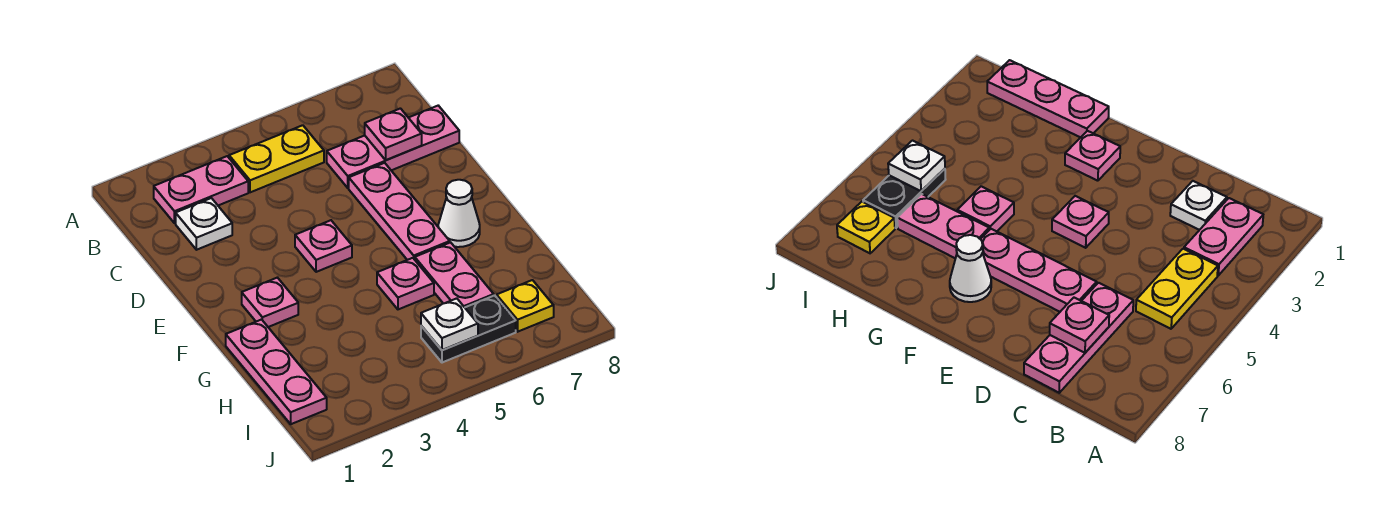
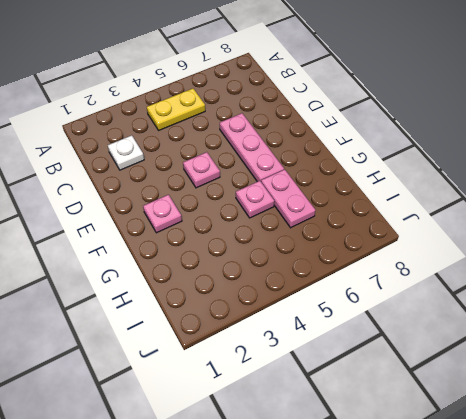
none -> pink plate B2:B3 level 1
none -> pink plate C6:C8 level 1
none -> white cone F7 level 1

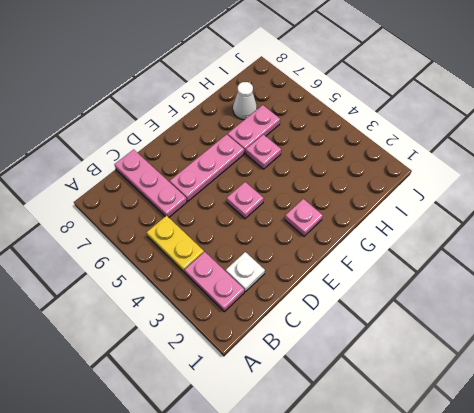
white cone H7 level 1 -> white cone F7 level 1
none -> pink plate G1:I1 level 1
none -> black plate I5:I6 level 1
none -> yellow plate I7 level 1

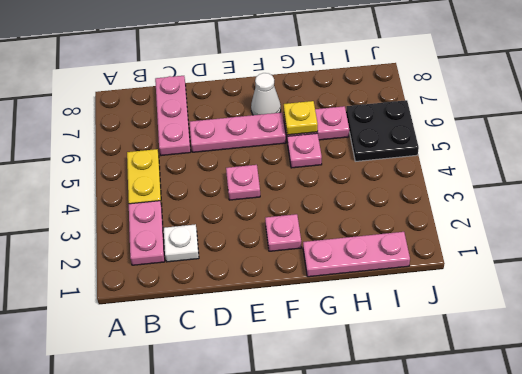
yellow plate G6 level 2 -> yellow plate I7 level 1
black plate I5:J6 level 1 -> black plate I5:I6 level 1
none -> pink plate C7 level 2
none -> white plate I5 level 2

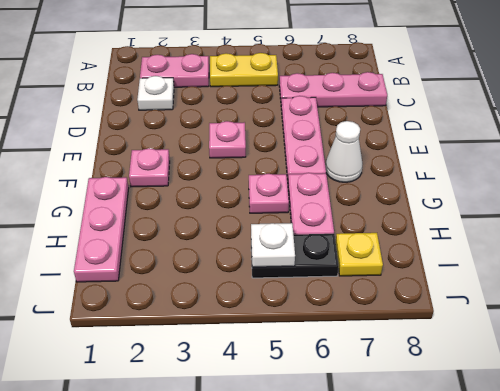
none -> pink plate C7 level 2

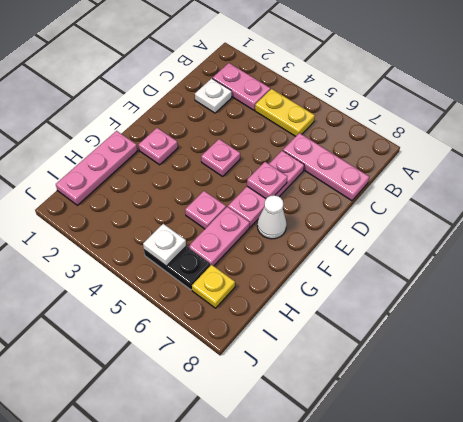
pink plate E6 level 2 -> pink plate C7 level 2

